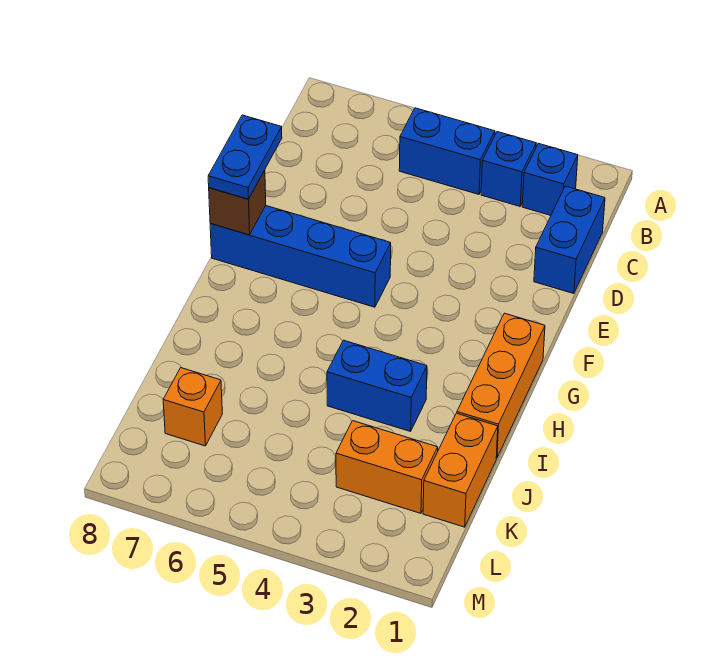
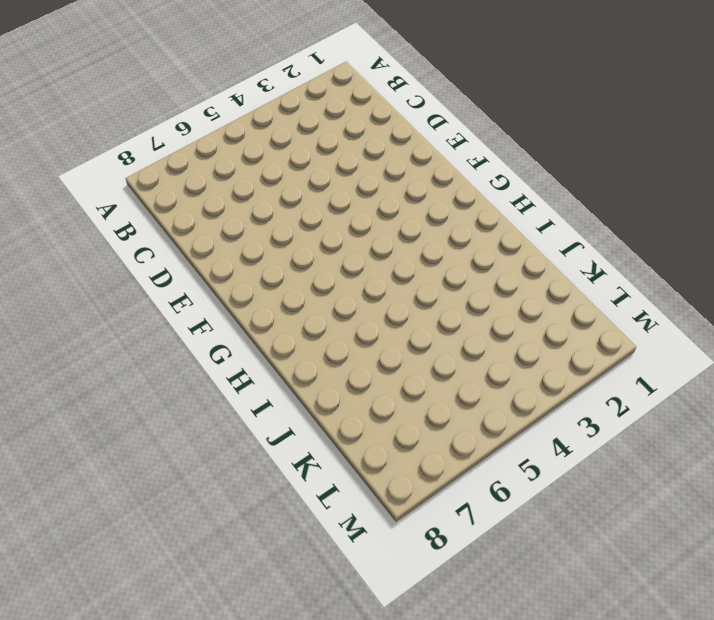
none -> blue brick B2 level 1
none -> blue brick B3 level 1
none -> blue brick B4:B5 level 1

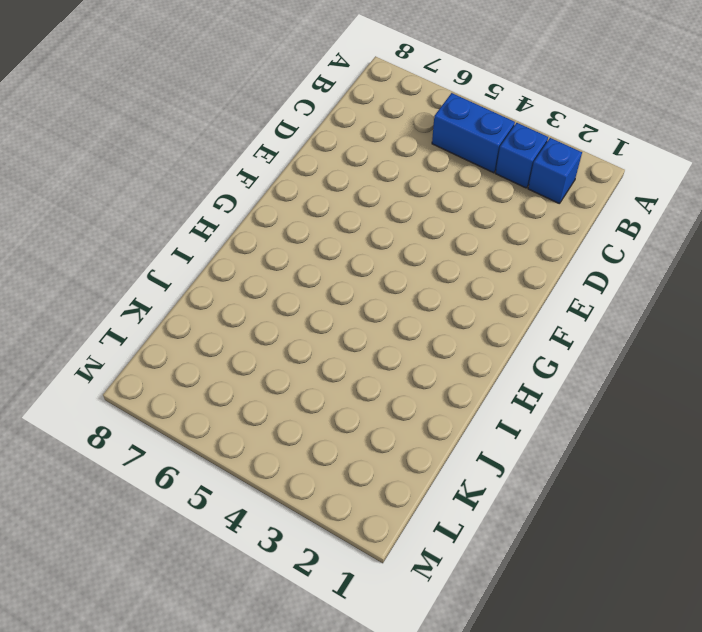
none -> blue brick C1:D1 level 1
none -> blue brick F5:F8 level 1
none -> orange brick G1:I1 level 1

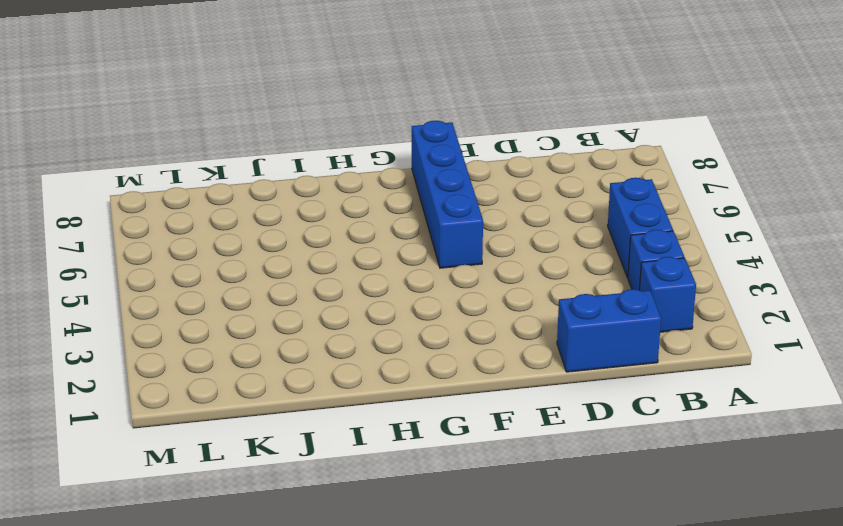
none -> orange brick G1:I1 level 1
none -> blue brick I3:I4 level 1
none -> orange brick J1:K1 level 1

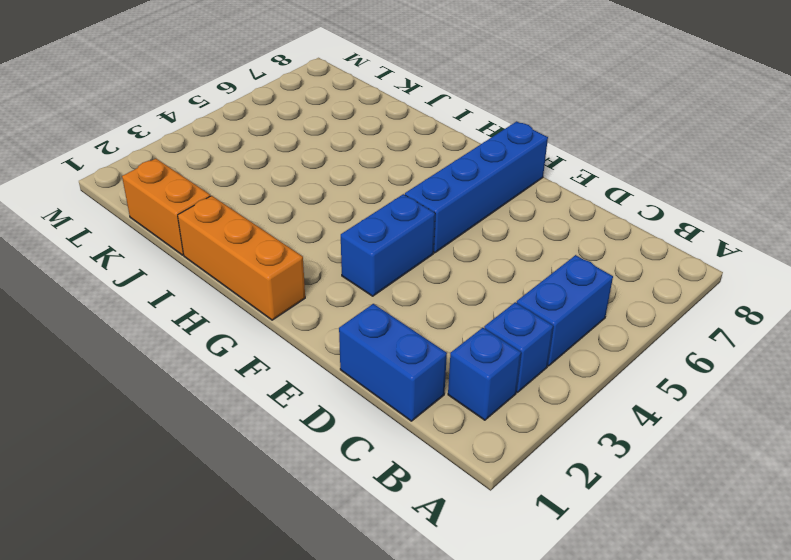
blue brick F3:F4 level 1 -> blue brick I3:I4 level 1
none -> orange brick K2:K3 level 1
none -> orange brick K7 level 1
none -> brown brick F8 level 2

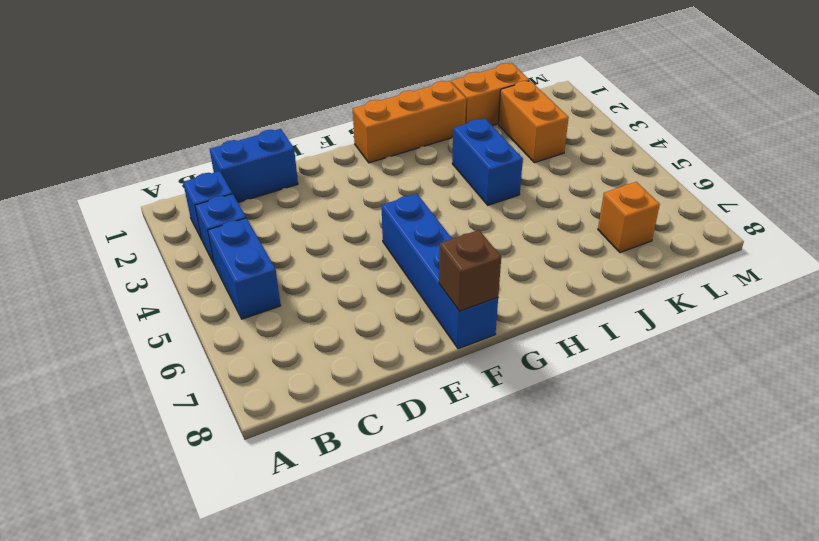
none -> blue plate E8:F8 level 3

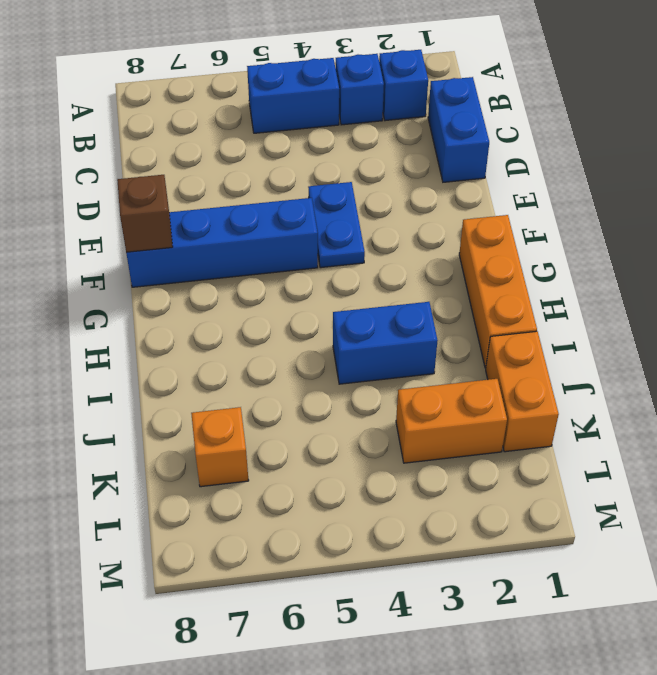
blue plate E4:F4 level 1 -> blue plate E8:F8 level 3

